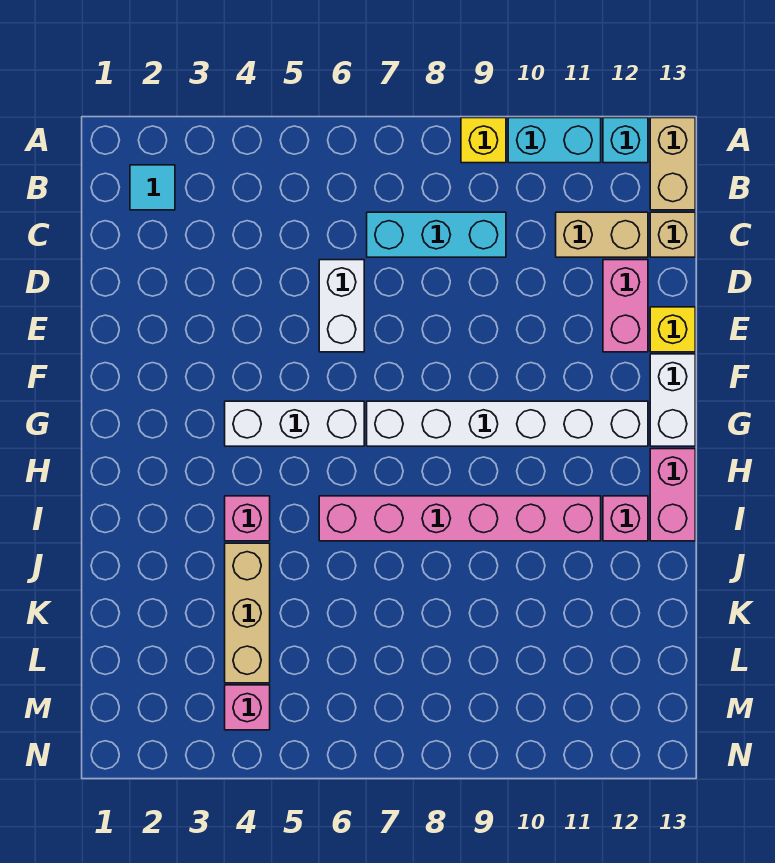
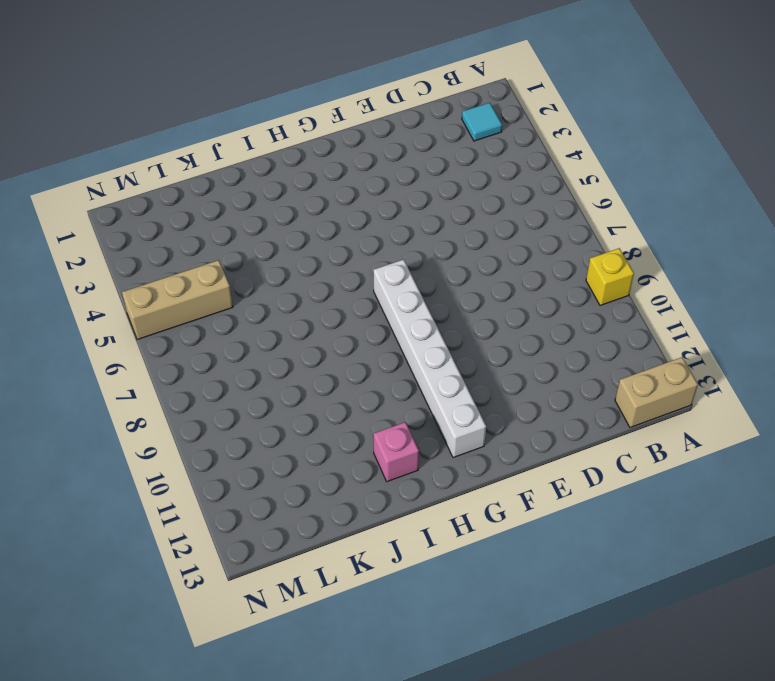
tan brick L5:N5 level 1 -> tan brick J4:L4 level 1
none -> cyan brick A10:A11 level 1
none -> cyan brick A12 level 1
none -> cyan brick C7:C9 level 1

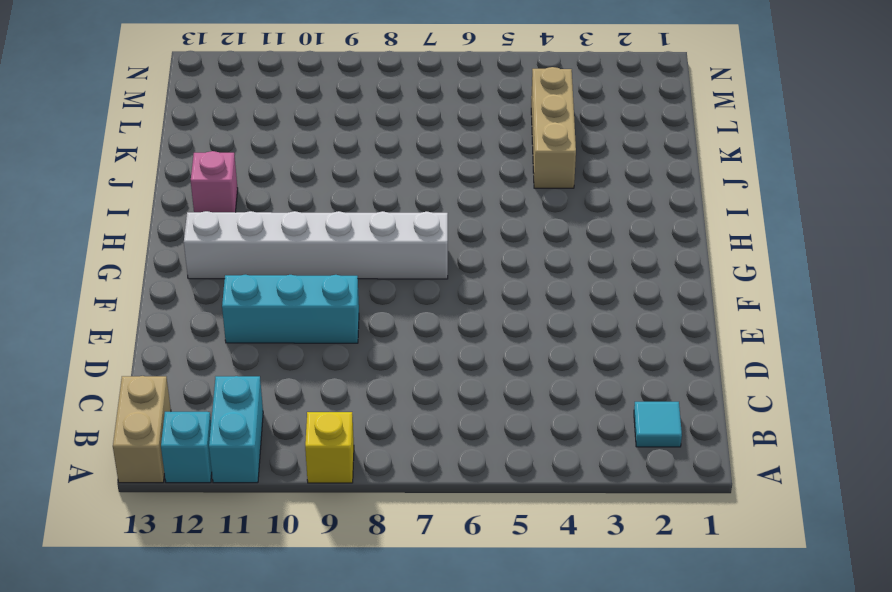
cyan brick A11:B11 level 1 -> cyan brick A10:A11 level 1
cyan brick E9:E11 level 1 -> cyan brick C7:C9 level 1
none -> tan brick C11:C12 level 1
none -> tan brick C13 level 1
none -> white brick D6:E6 level 1

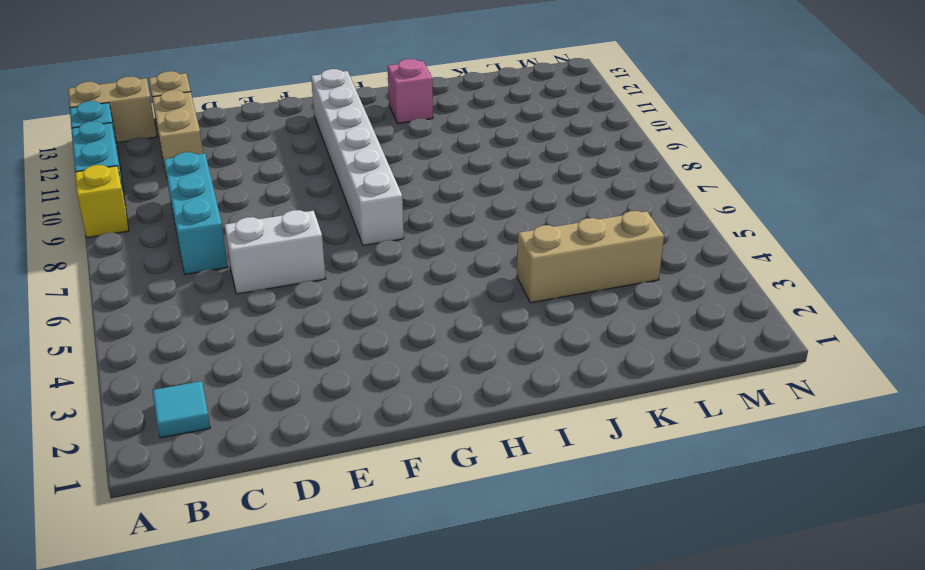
none -> pink brick D12:E12 level 1
none -> yellow brick E13 level 1
none -> white brick F13:G13 level 1

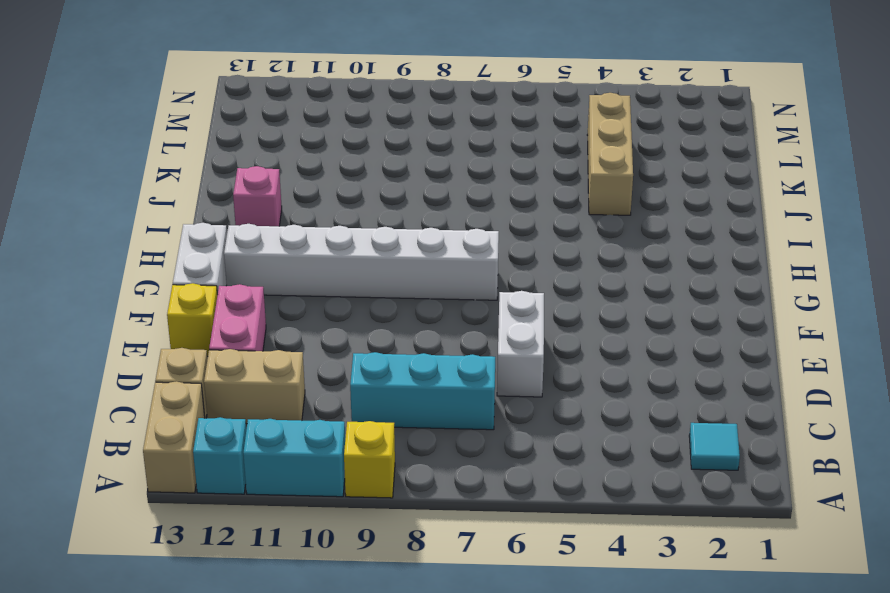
none -> white brick G4:G6 level 1
none -> pink brick H13:I13 level 1
none -> pink brick I4 level 1

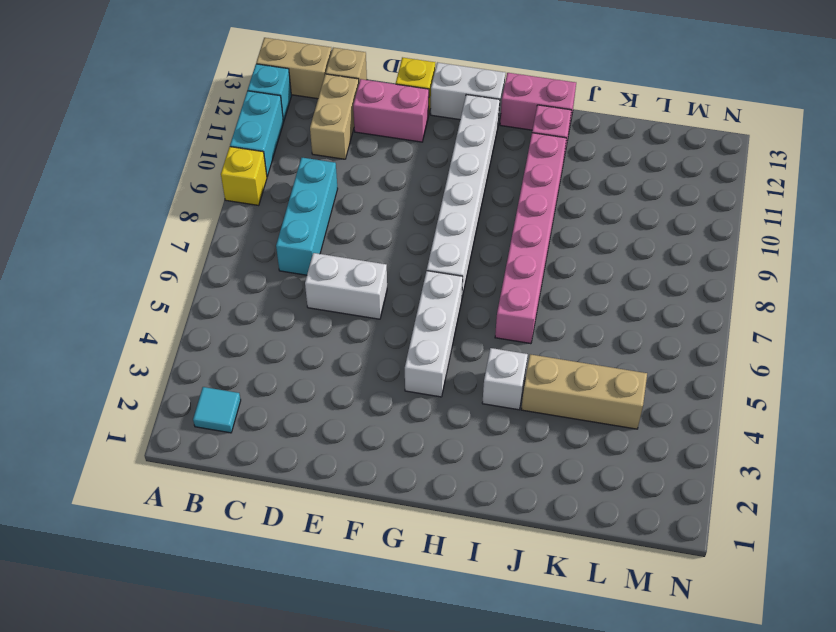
white brick I4 level 1 -> pink brick I4 level 1
none -> pink brick M4 level 1

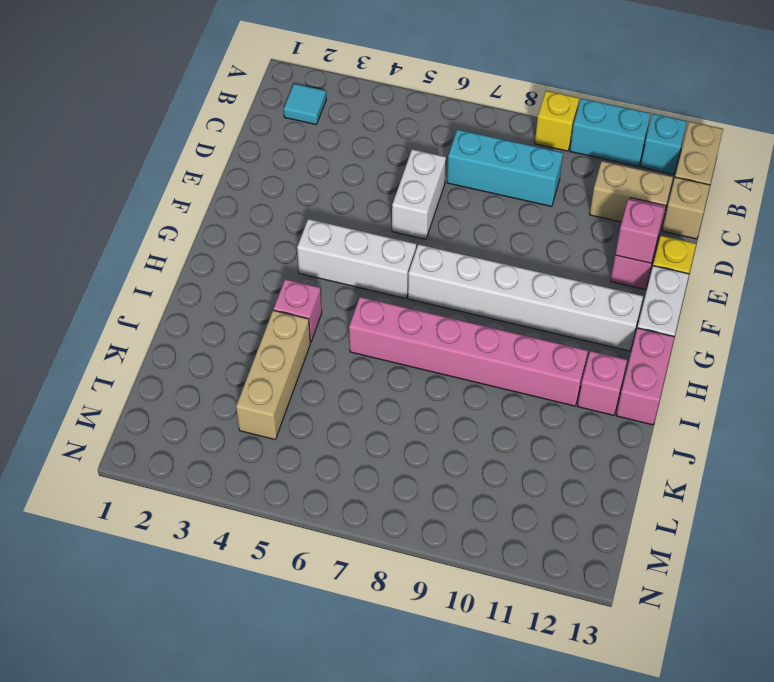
pink brick E12 level 2 -> pink brick M4 level 1

